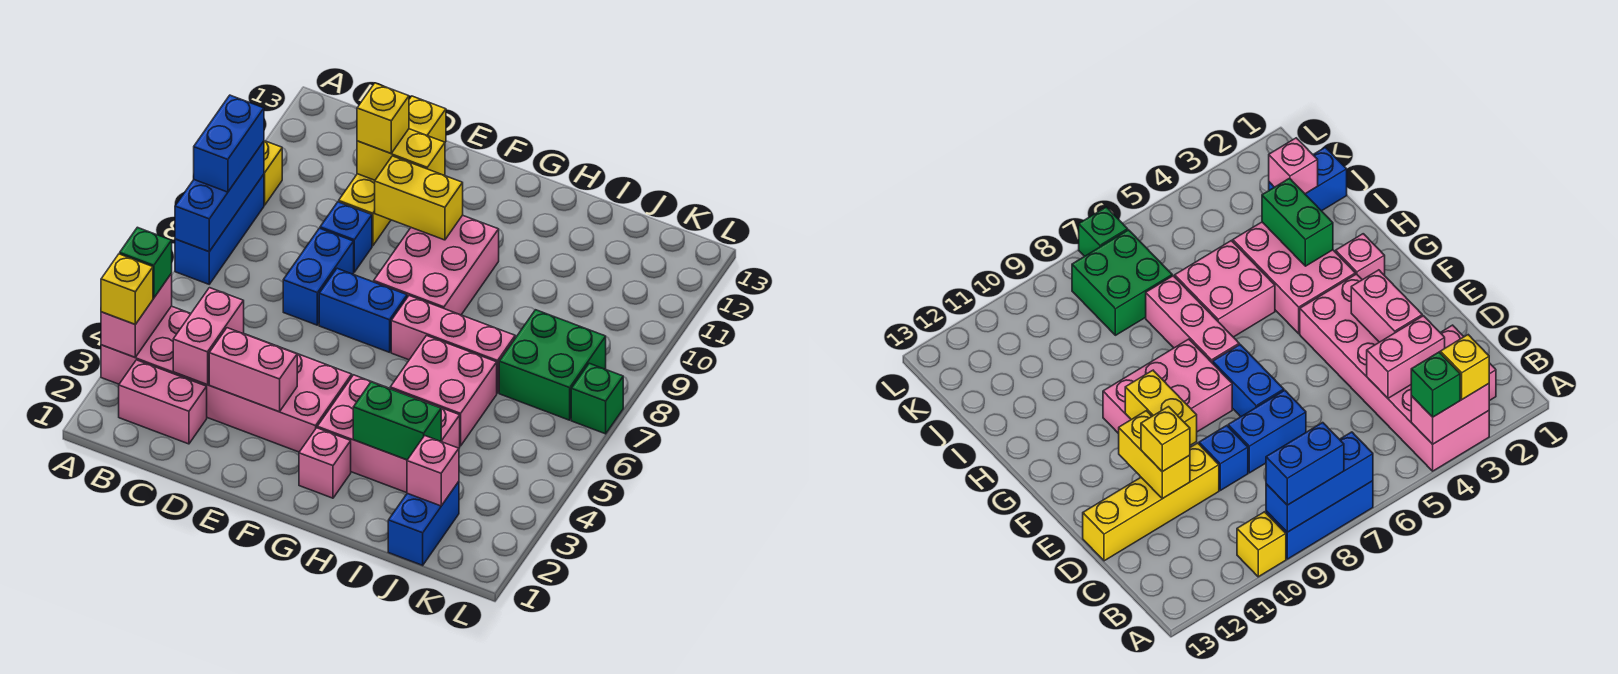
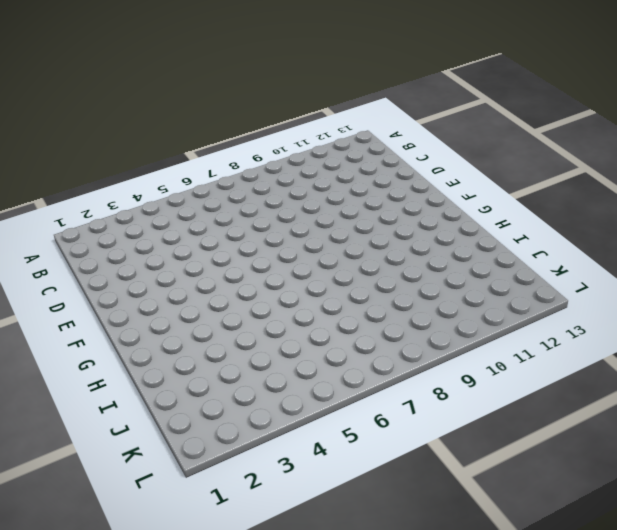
none -> pink brick A3:F4 level 1
none -> blue brick A7:A9 level 1
none -> yellow brick A10 level 1

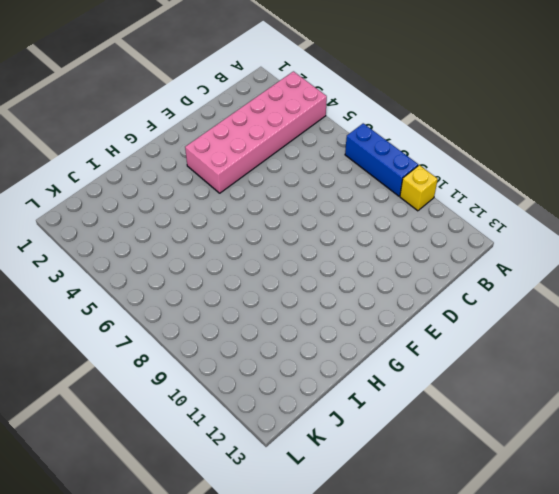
none -> pink brick B2:C2 level 1
none -> blue brick D7:D8 level 1
none -> blue brick D9 level 1

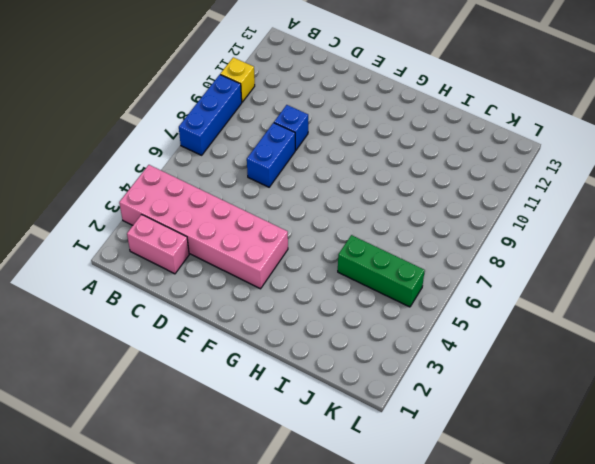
green brick I5:K5 level 1 -> pink brick H5:I6 level 1
none -> yellow brick D10:D13 level 1
none -> blue brick E7:F7 level 1
none -> pink brick F8:G10 level 1

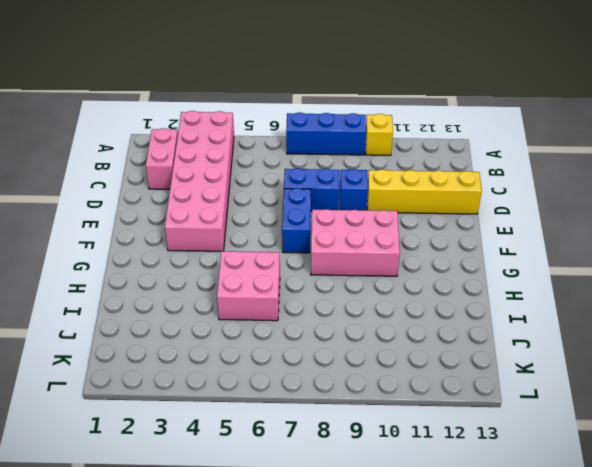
none -> pink brick G2 level 1
none -> pink brick G3:I4 level 1
none -> pink brick G7:I7 level 1

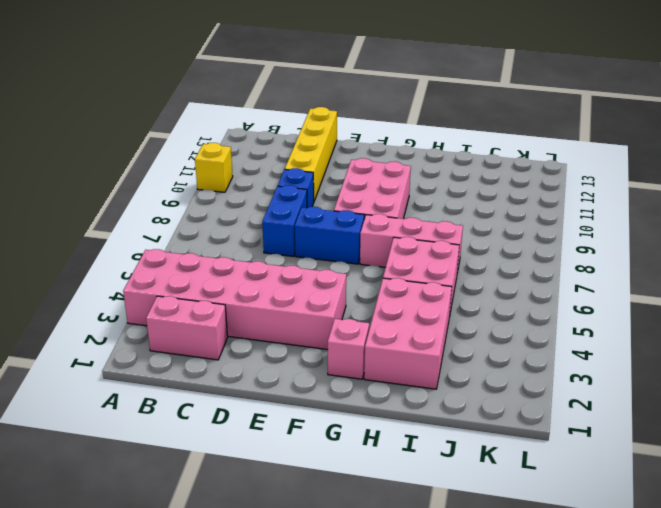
pink brick H2:I4 level 1 -> pink brick G3:I4 level 1
none -> blue brick A7:A9 level 1
none -> blue brick J1:J2 level 1
none -> green brick J7:K8 level 1

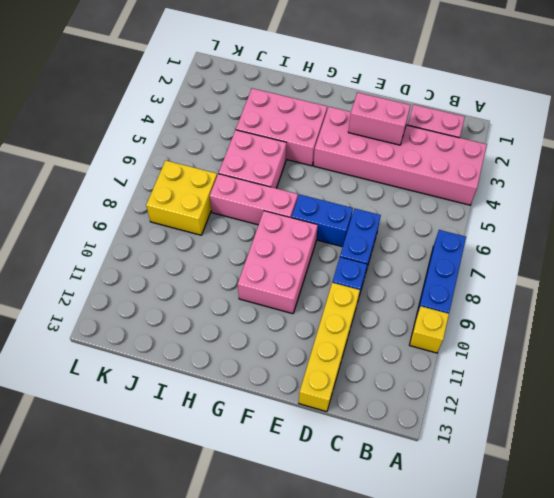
yellow brick J7:K8 level 1 -> green brick J7:K8 level 1
none -> pink brick G2 level 1
none -> blue brick J1:J2 level 1
none -> green brick L7 level 1

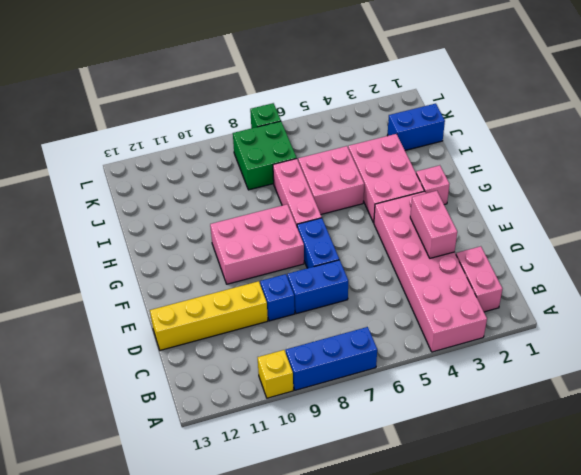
none -> pink brick A3:A4 level 2
none -> blue brick A7:A9 level 2
none -> pink brick C3:C4 level 2

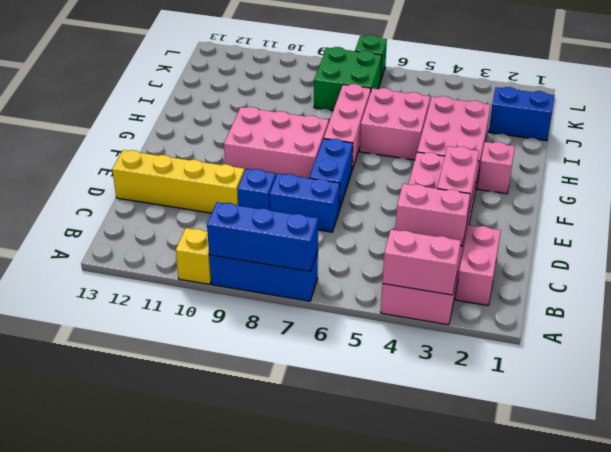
none -> yellow brick D11:E11 level 2
none -> yellow brick E10:F10 level 2
none -> green brick H3:I3 level 2

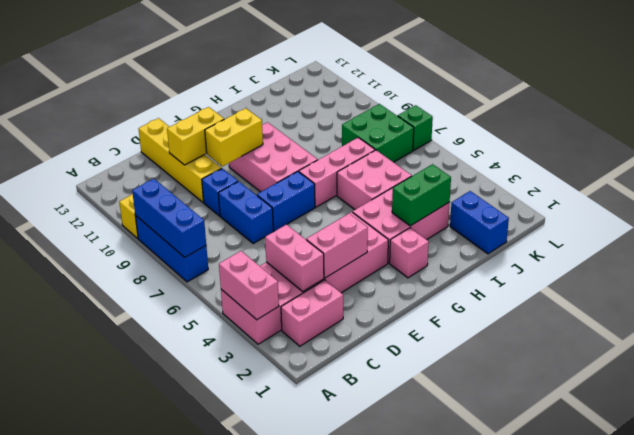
none -> pink brick J2 level 2
none -> yellow brick A3 level 3
none -> green brick A4 level 3

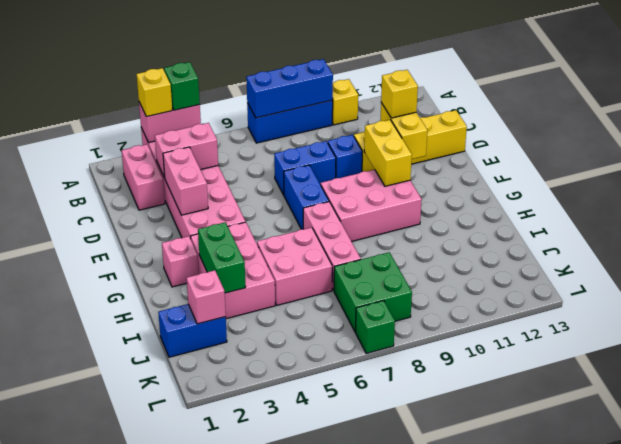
none -> blue brick A8:A9 level 3

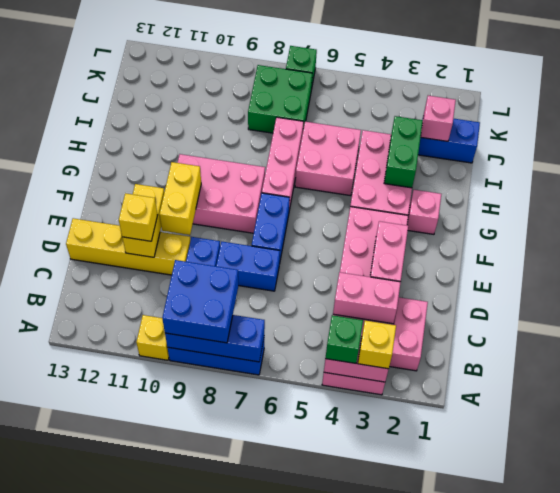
blue brick A8:B9 level 3 -> blue brick A8:A9 level 3

